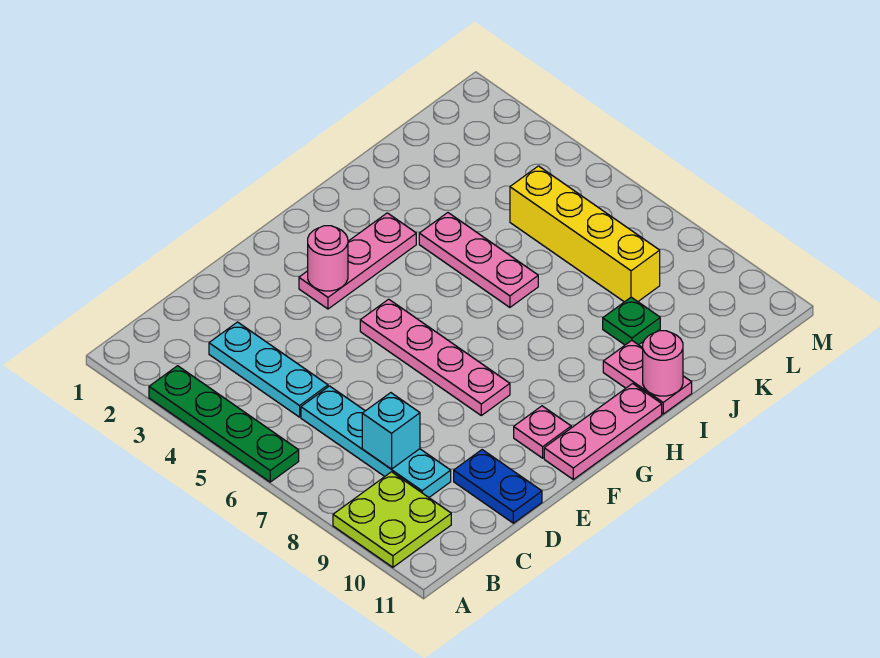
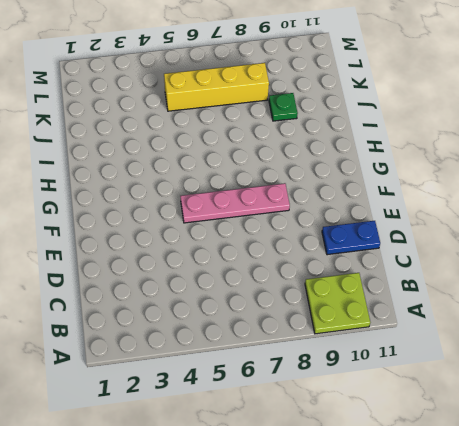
none -> green plate A3:A6 level 1
none -> cyan plate C3:C5 level 1
none -> cyan plate C6:C9 level 1

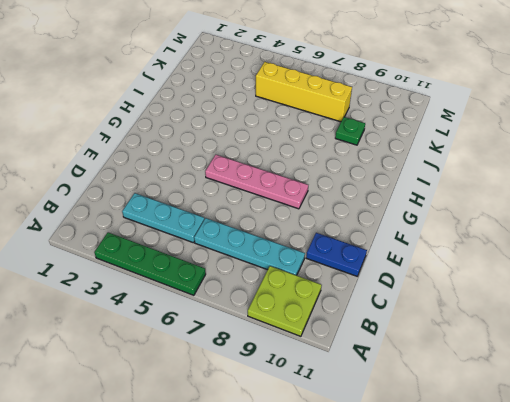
none -> pink plate F3:H3 level 1
none -> pink plate F10 level 1
none -> pink plate F11:H11 level 1

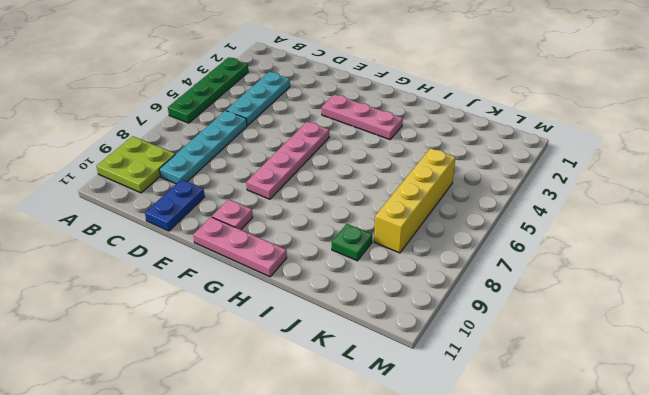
none -> pink plate I4:I6 level 1
none -> pink plate I10:I11 level 1
none -> cyan brick C8 level 2

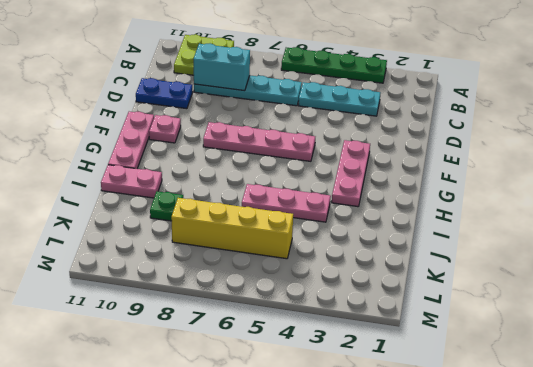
cyan brick C8:C9 level 2 -> cyan brick C8 level 2
none -> pink round brick F3 level 2
none -> pink round brick I11 level 2

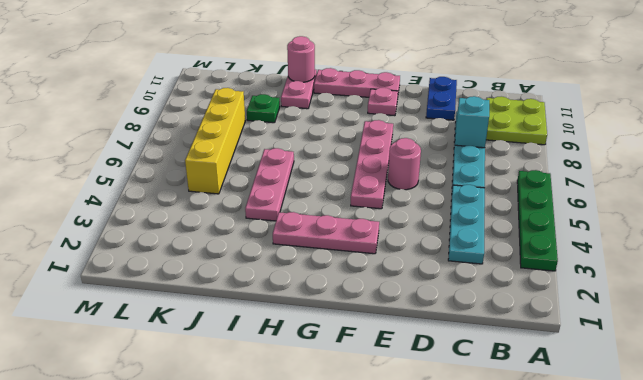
pink round brick E6 level 1 -> pink round brick F3 level 2

